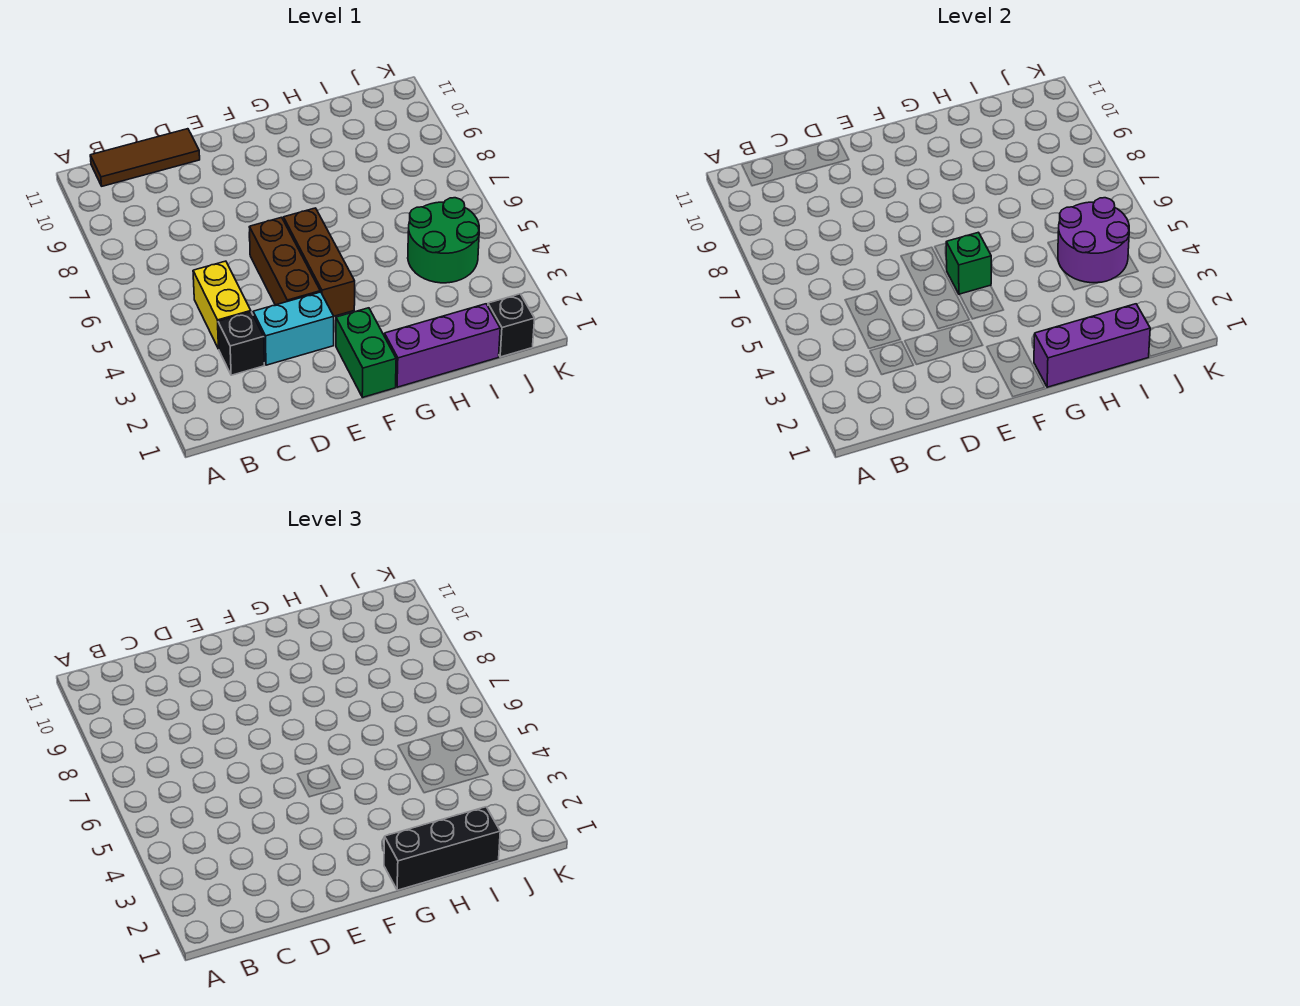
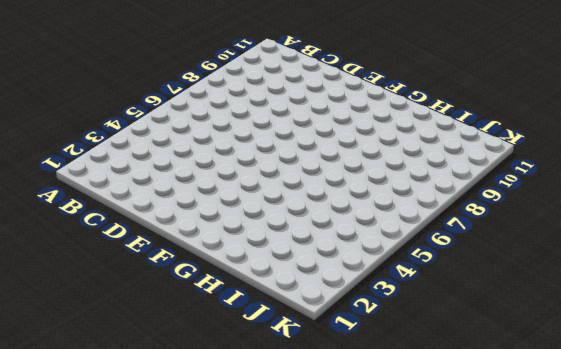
none -> brown tile B11:D11 level 1
none -> black brick C3 level 1
none -> yellow brick C4:C5 level 1

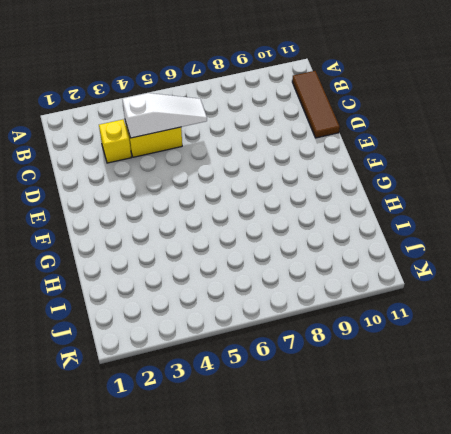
yellow brick C3 level 1 -> black brick C3 level 1
white slope C4:C6 level 2 top 4 -> none
none -> cyan brick D3:E3 level 1
none -> brown brick E4:E6 level 1
none -> green brick F1:F2 level 1

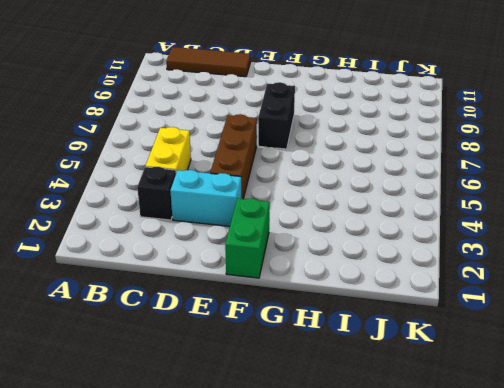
black brick F7:F8 level 1 -> none
none -> brown brick F4:F6 level 1
none -> purple brick G1:I1 level 1
none -> green round brick I4:J5 level 1

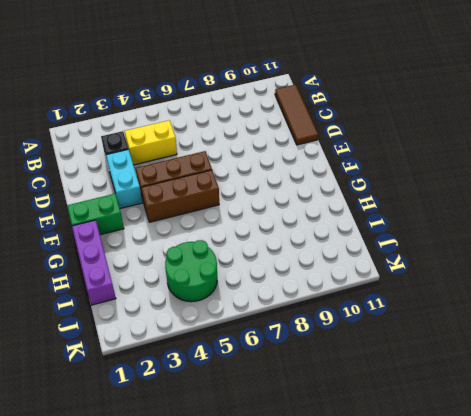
none -> black brick J1 level 1
none -> green brick F5 level 2
none -> purple brick G1:I1 level 2

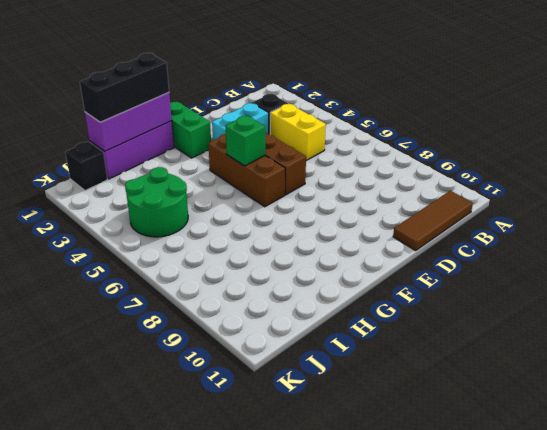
none -> purple round brick I4:J5 level 2

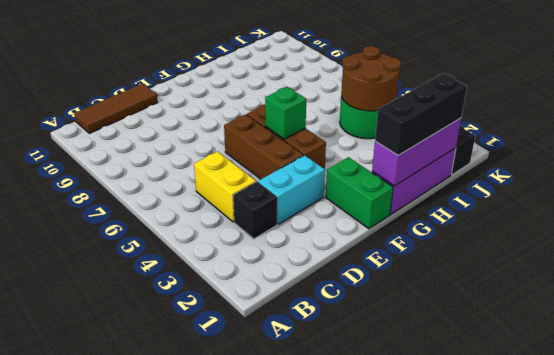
brown round brick I4:J5 level 2 -> purple round brick I4:J5 level 2

